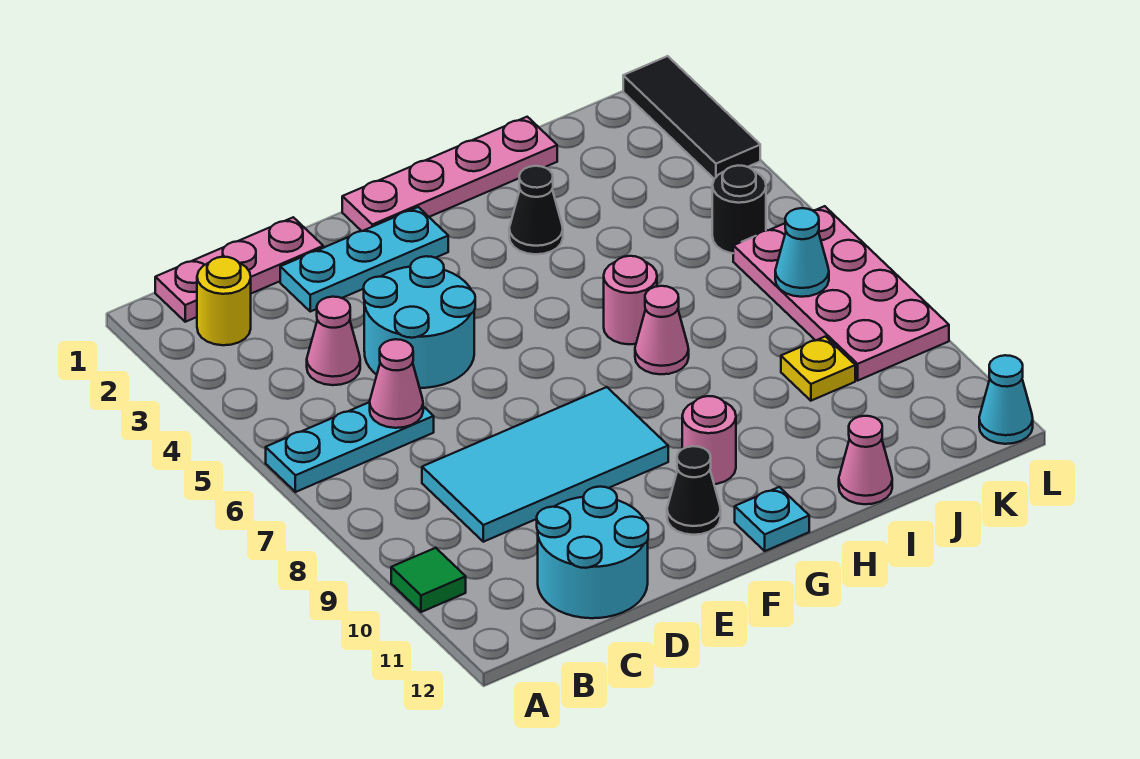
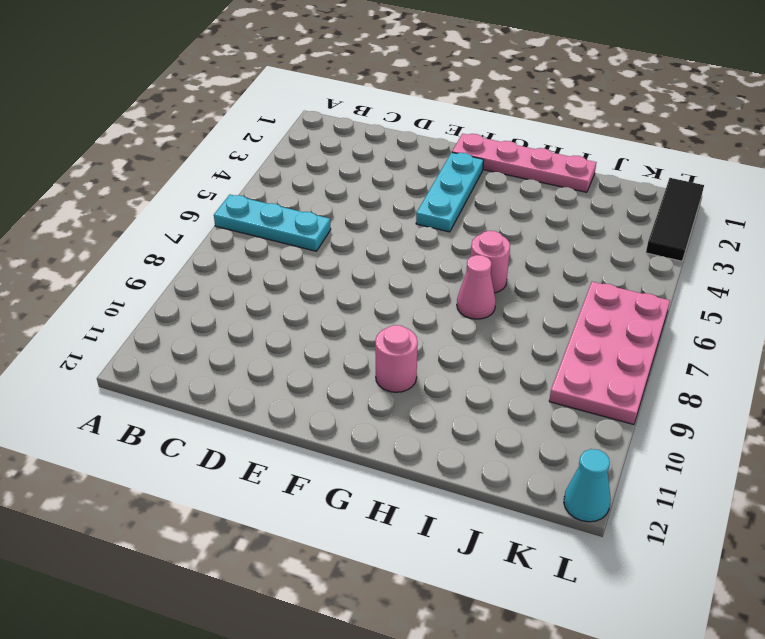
cyan plate F2:F4 level 1 -> cyan plate D2:F2 level 1
none -> green tile A10 level 1
none -> pink plate B1:D1 level 1
none -> yellow round brick B2 level 1

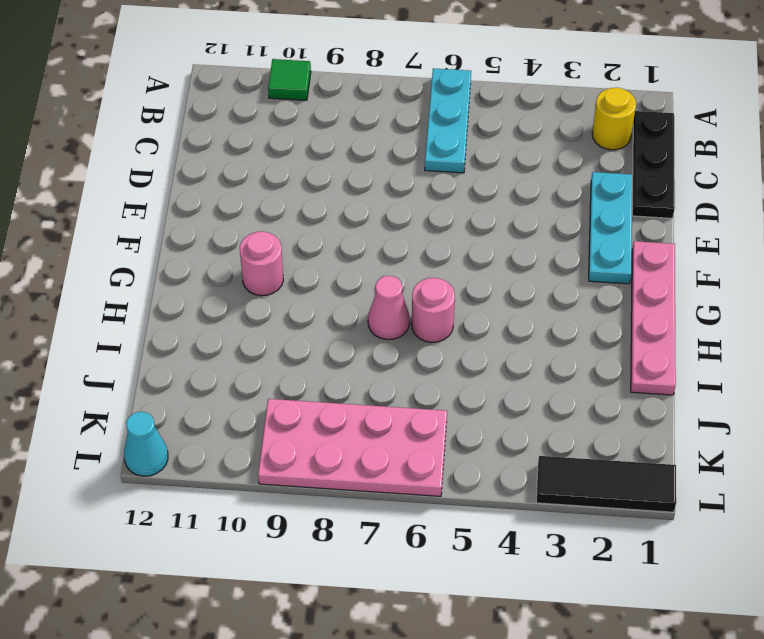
black plate B1:D1 level 1 -> pink plate B1:D1 level 1
none -> pink cone C4 level 1
none -> cyan tile C8:F9 level 1
none -> cyan round brick C11:D12 level 1

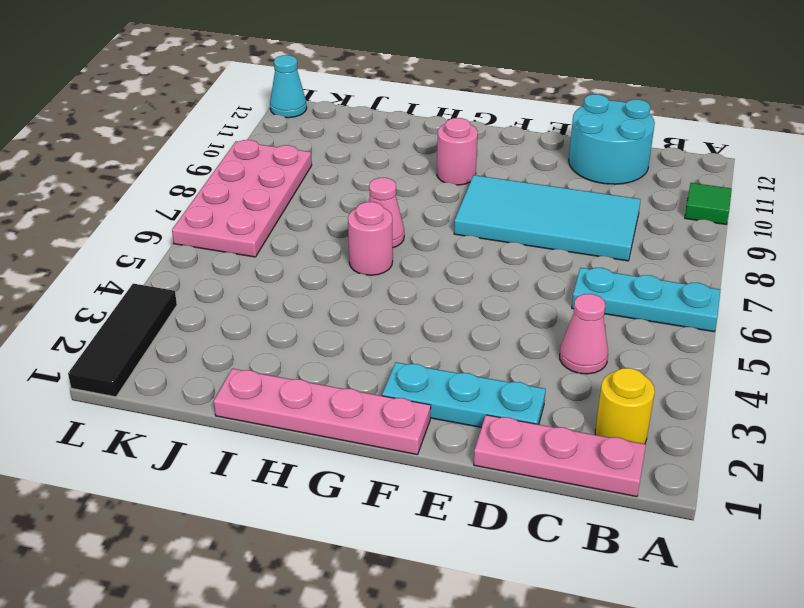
none -> cyan round brick D4:E5 level 1
none -> black cone F11 level 1
none -> cyan plate G12 level 1

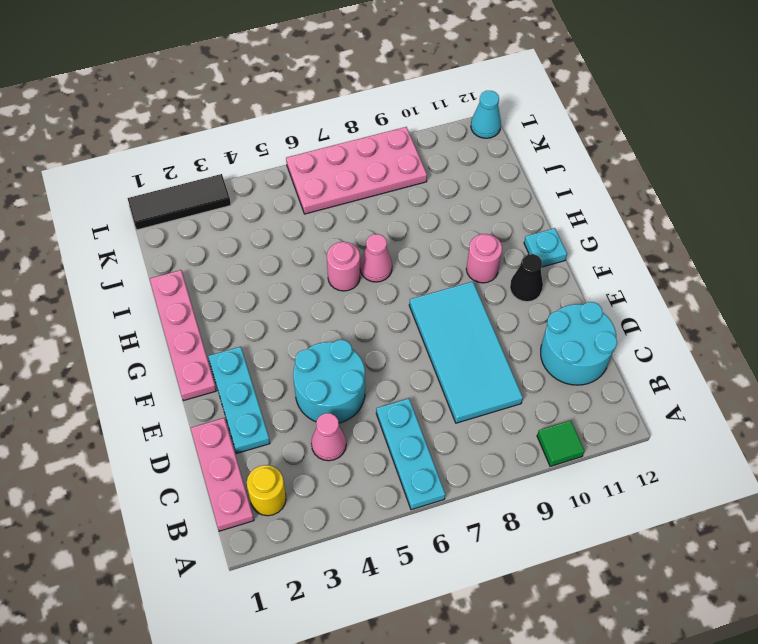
none -> black cone H3 level 1
none -> pink cone I12 level 1
none -> yellow plate J9 level 1

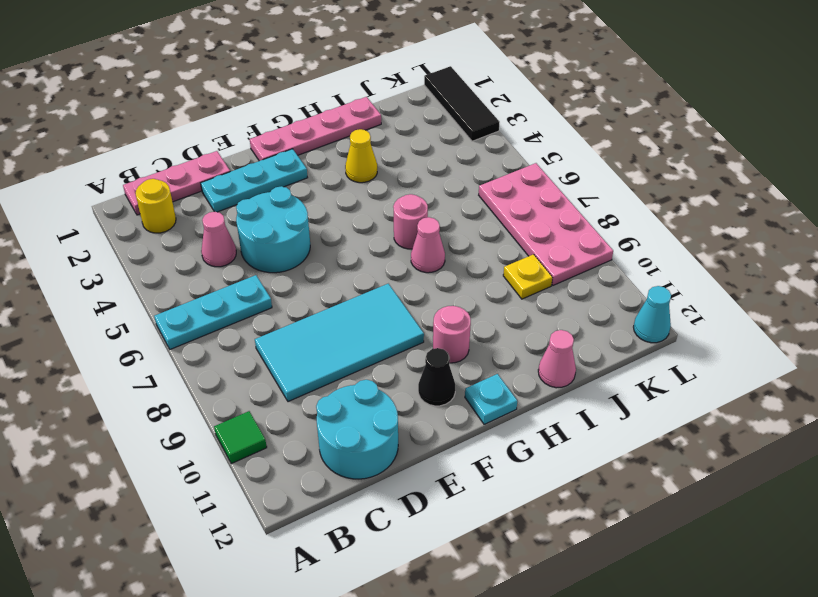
yellow cone H3 level 1 -> black cone H3 level 1
none -> black round brick K5 level 1
none -> pink cone C6 level 2
none -> cyan cone K7 level 2

